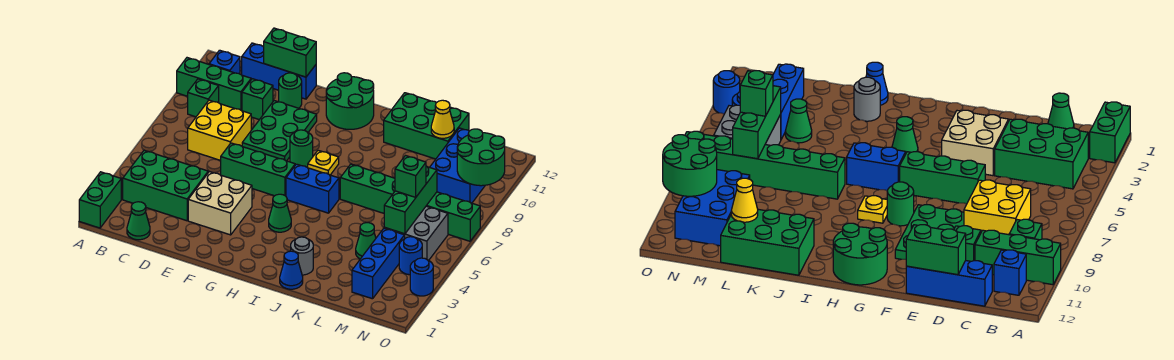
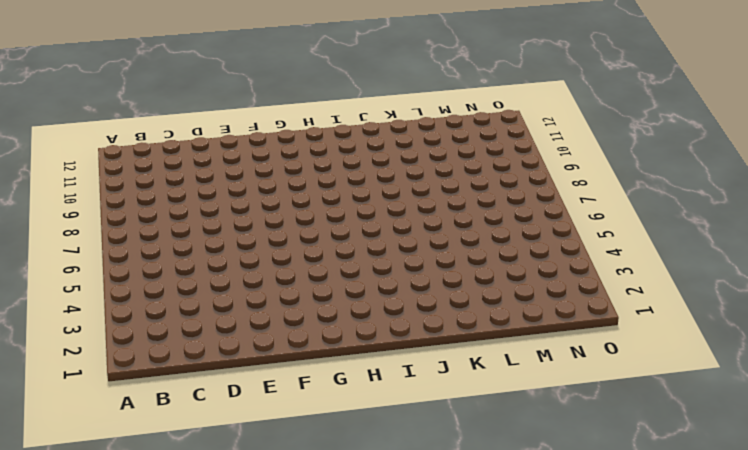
none -> green brick A1:A2 level 1
none -> green brick A10:C10 level 1
none -> green brick B3:D4 level 1
none -> green brick B9 level 1

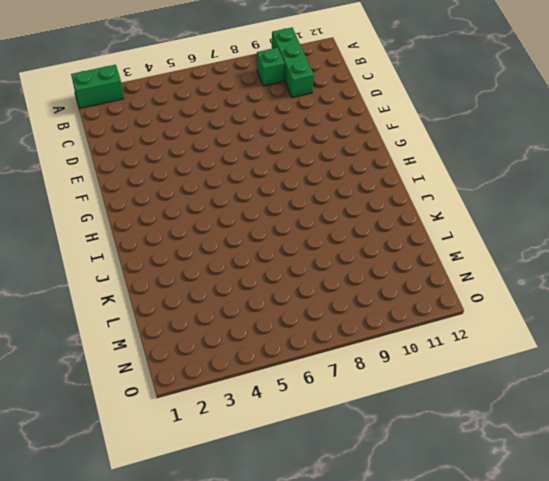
none -> green brick B3:D4 level 1
none -> blue brick B11 level 1
none -> green cone C1 level 1
none -> yellow brick C7:D8 level 1

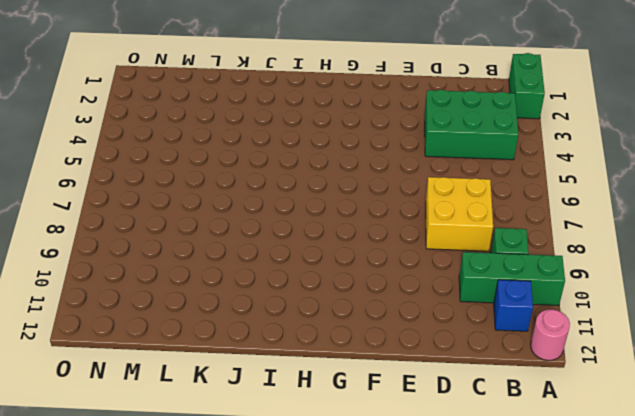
pink round brick A12 level 1 -> none
none -> green cone C1 level 1
none -> blue brick C12:E12 level 1
none -> green brick D10 level 1
none -> tan brick E3:F4 level 1

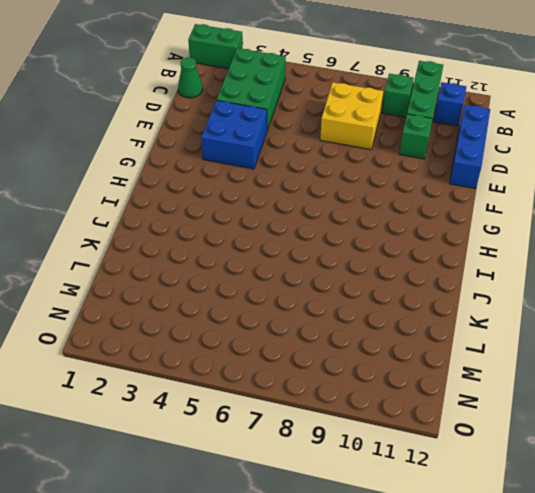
blue brick E3:F4 level 1 -> tan brick E3:F4 level 1
none -> green brick E6:G6 level 1
none -> green plate E8:F10 level 1
none -> green round brick E11 level 1
none -> green round brick G8 level 1

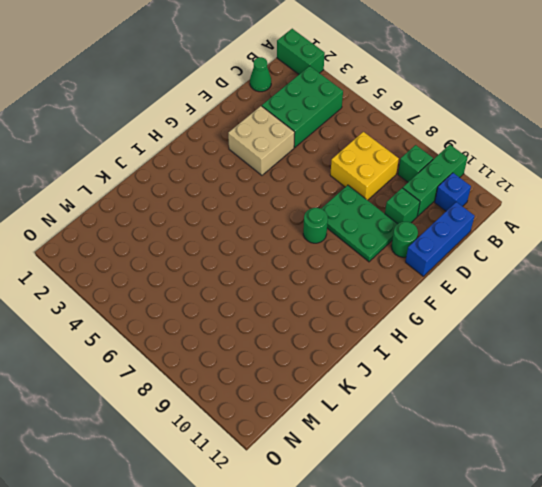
none -> green brick E6:G6 level 1
none -> green round brick G11:H12 level 1
none -> green cone H4 level 1
none -> blue brick H6:I6 level 1

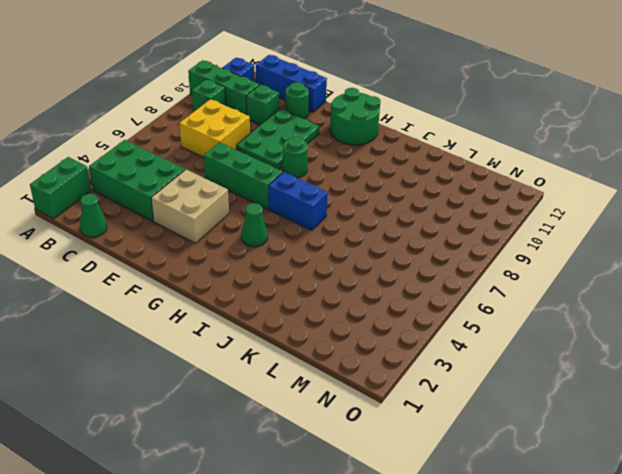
none -> yellow plate H8 level 1
none -> blue cone J1 level 1
none -> grey round brick J2 level 1
none -> green brick J7:O7 level 1

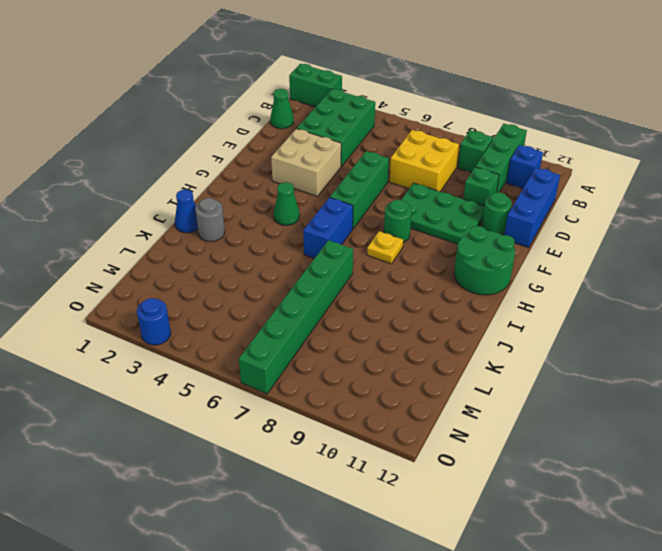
none -> green brick J11:L12 level 1
none -> green cone L4 level 1
none -> blue brick M2:M4 level 1
none -> grey brick M5:N6 level 1

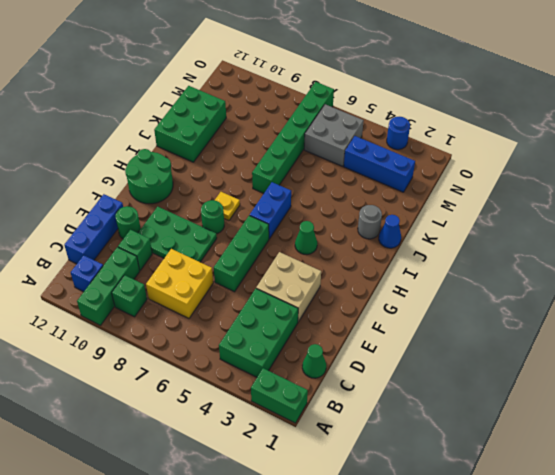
none -> green cone L4 level 1
none -> blue brick M9:N11 level 1
none -> blue round brick N4 level 1
none -> green brick D12:E12 level 2

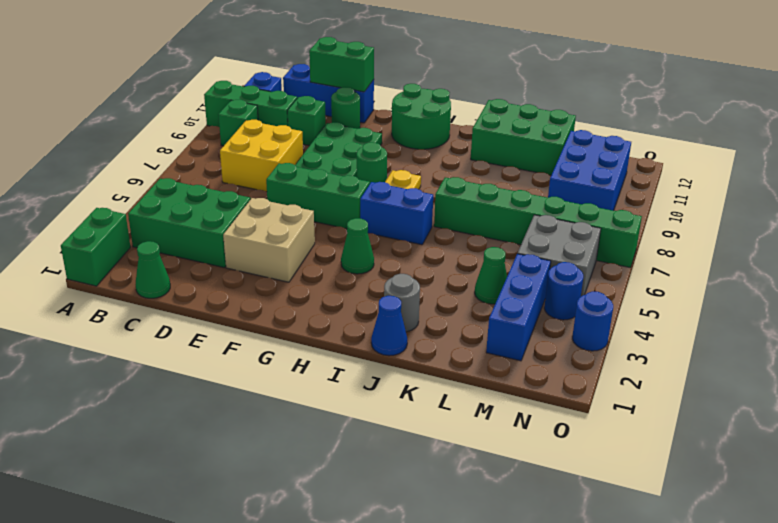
none -> yellow cone L11 level 2
none -> green brick M5:M7 level 2
none -> green round brick N9:O10 level 2
none -> green brick M6 level 3

